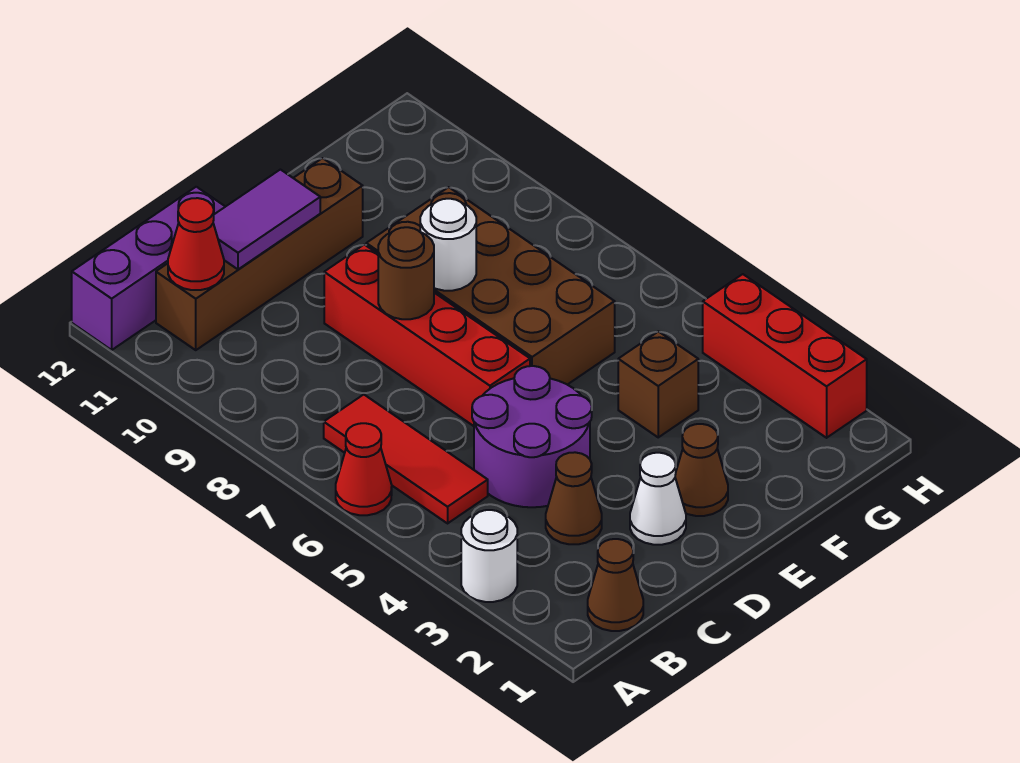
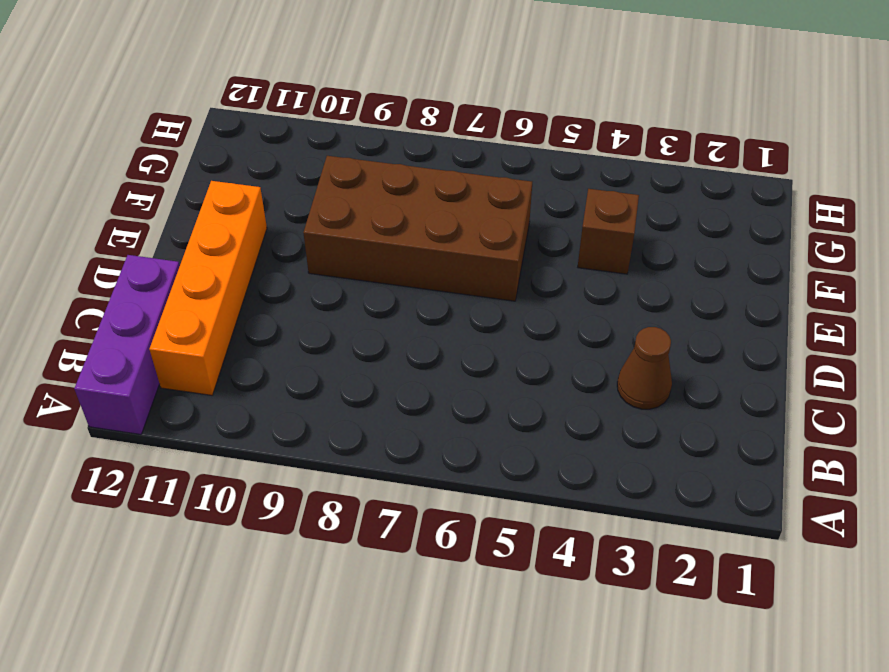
orange brick B11:E11 level 1 -> brown brick B11:E11 level 1
none -> white round brick A3 level 1
none -> red cone A6 level 1
none -> brown cone B1 level 1

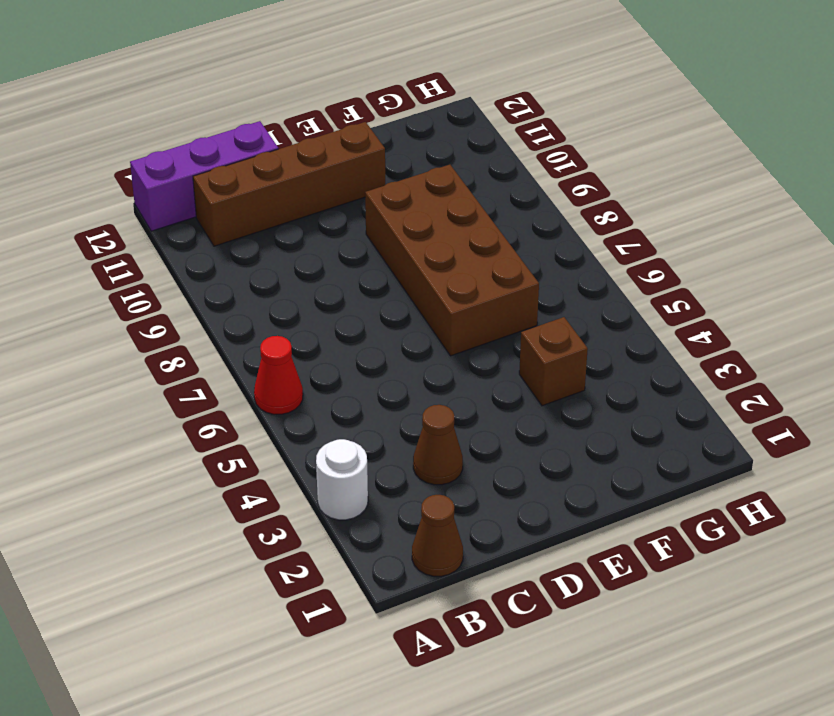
none -> red tile B5:B7 level 1
none -> purple round brick C4:D5 level 1
none -> white cone D2 level 1

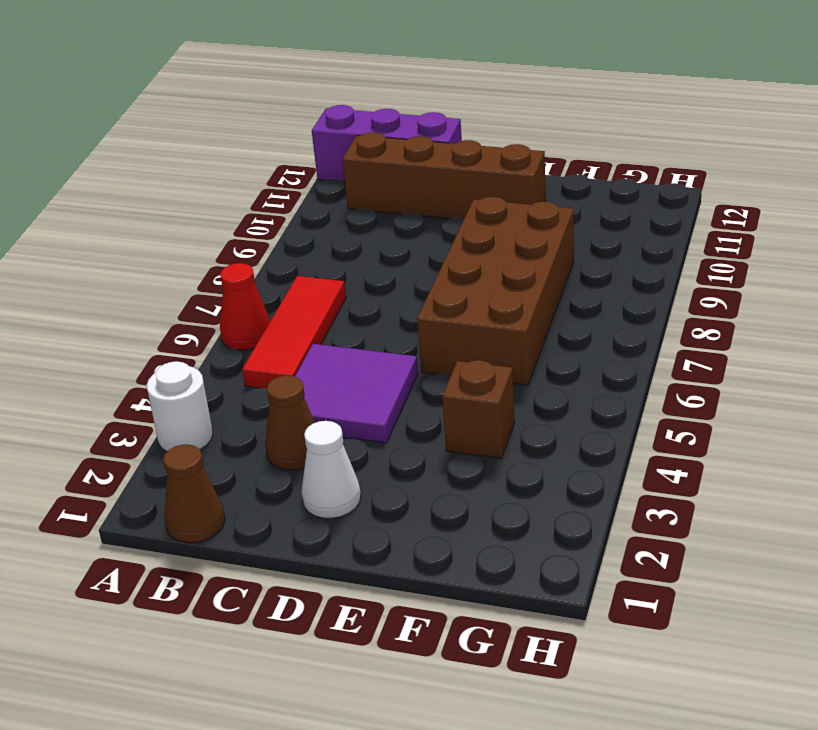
purple tile C4:D5 level 1 -> purple round brick C4:D5 level 1
none -> red brick D6:D9 level 1
none -> brown cone E2 level 1
none -> red brick H2:H4 level 1

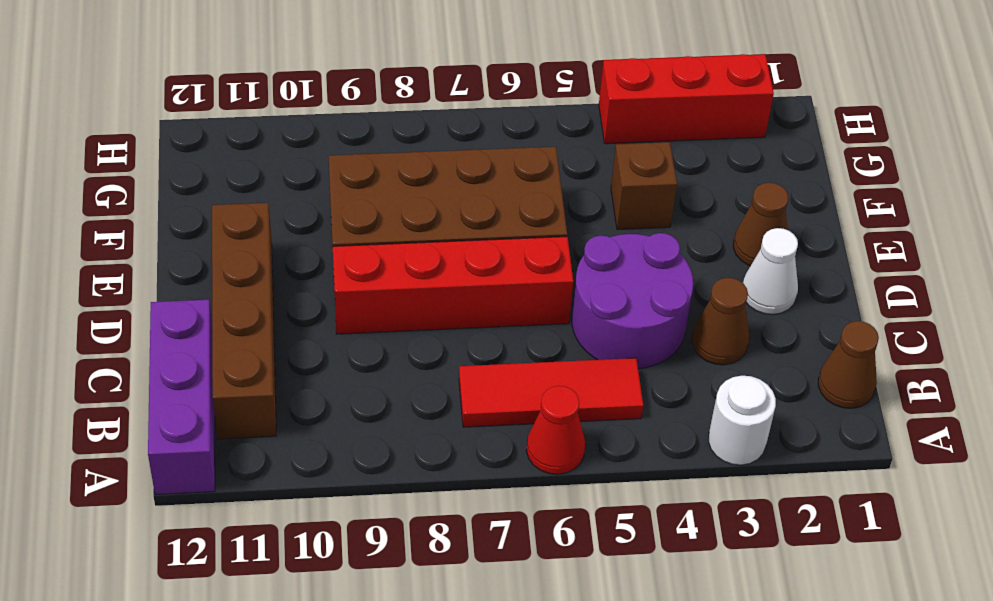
none -> red cone B11 level 2
none -> purple tile C11:D11 level 2
none -> brown round brick D8 level 2

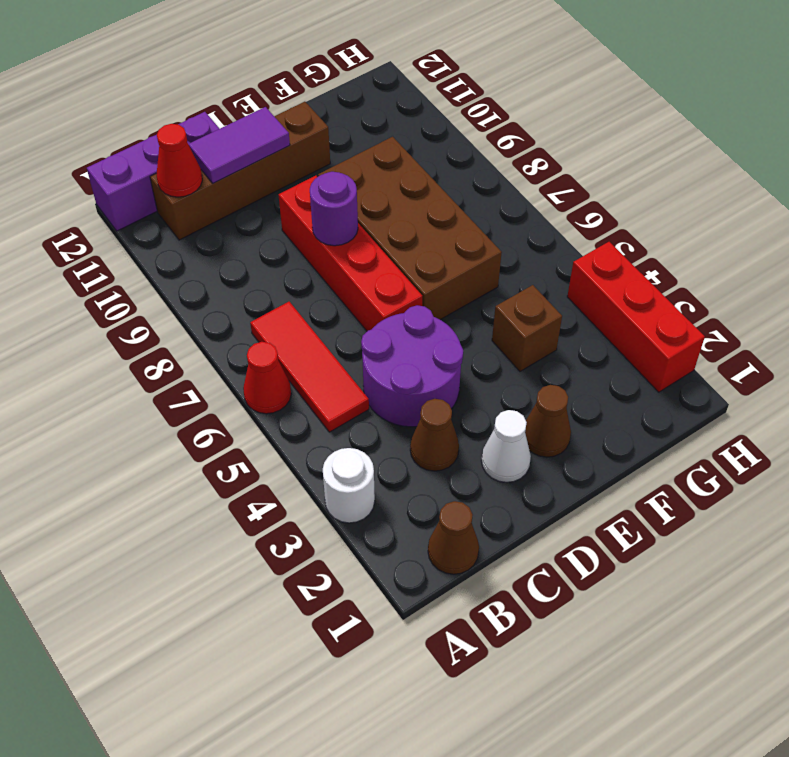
purple round brick D8 level 2 -> brown round brick D8 level 2
none -> white round brick E8 level 2

